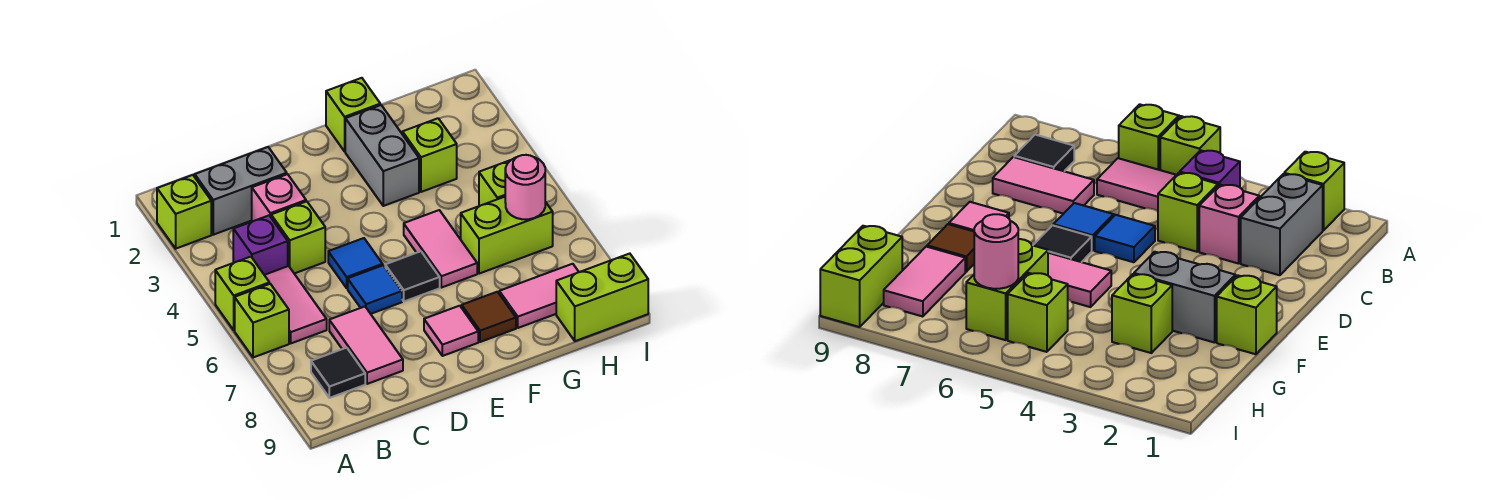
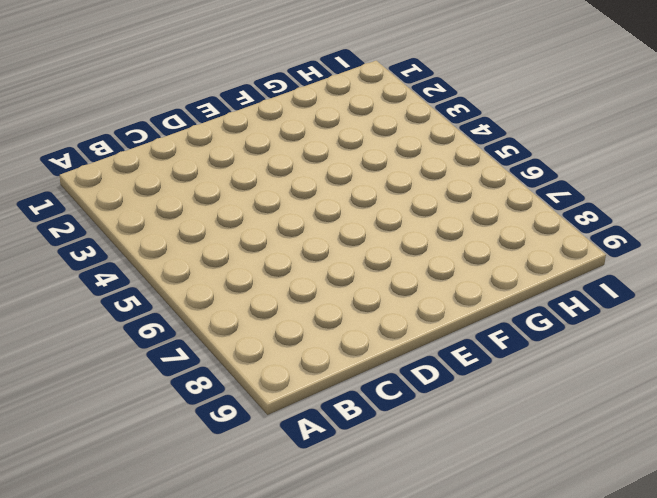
none -> lime brick A2 level 1
none -> lime brick A5 level 1
none -> lime brick A6 level 1

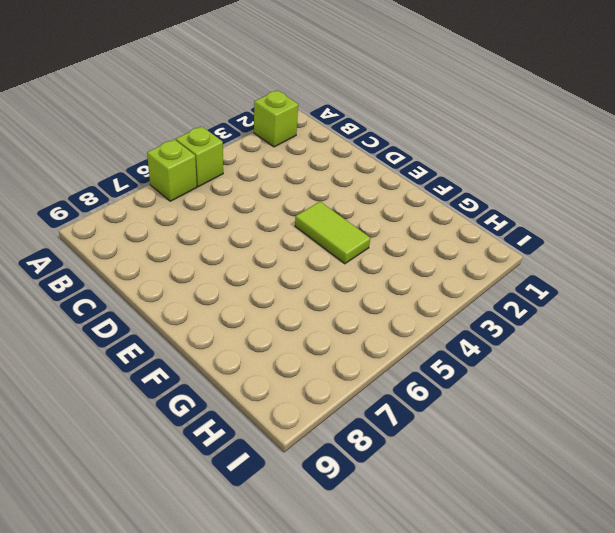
lime tile E4:F4 level 1 -> none
none -> grey brick B2:C2 level 1
none -> purple brick B4 level 1
none -> pink tile B5:B6 level 1

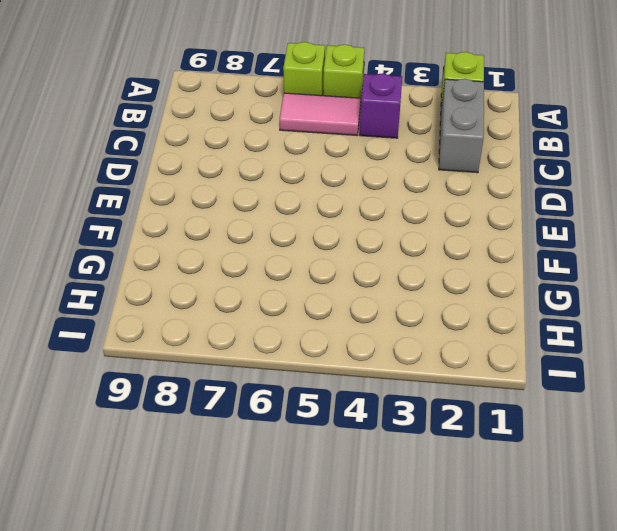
none -> black tile B8 level 1
none -> pink brick C3 level 1
none -> lime brick C4 level 1

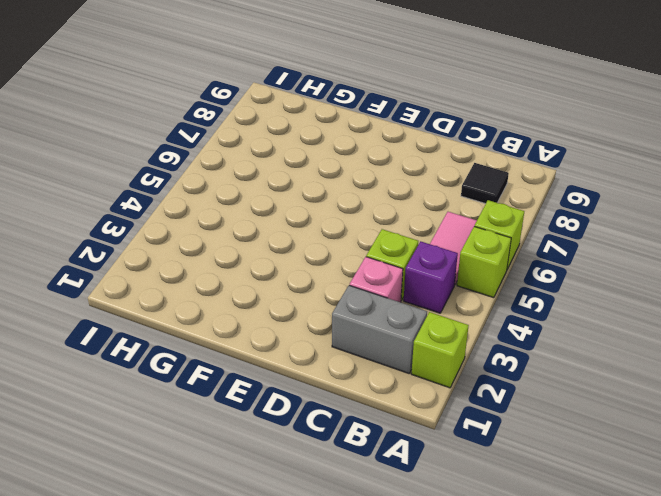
none -> pink tile C7:C8 level 1
none -> blue tile D5 level 1
none -> blue tile D6 level 1

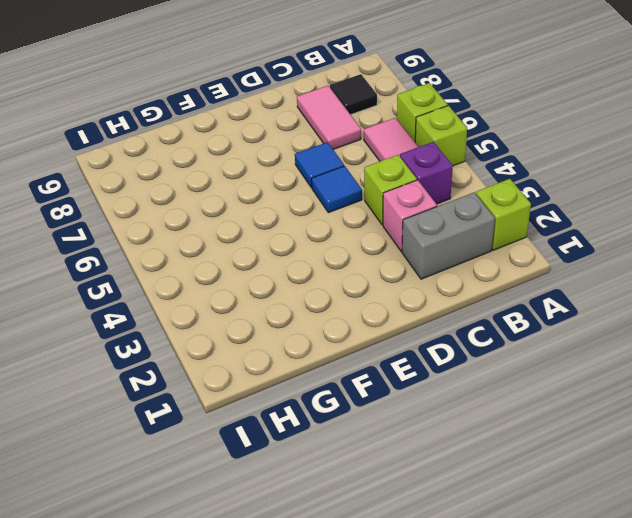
none -> black tile E6 level 1
none -> pink tile E8 level 1
none -> lime brick F1 level 1

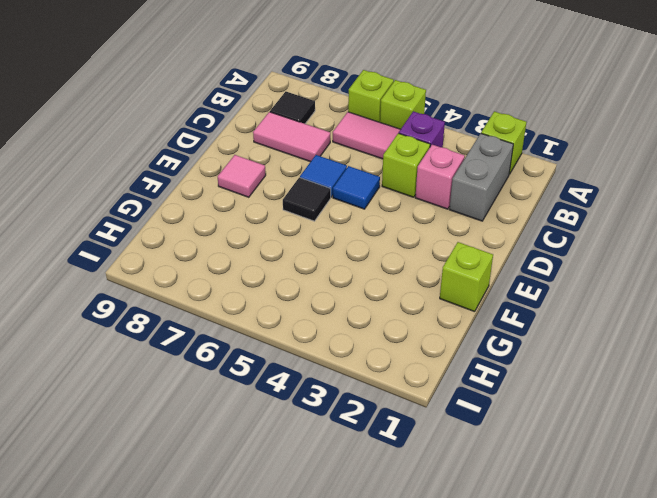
none -> grey brick F2:F3 level 1
none -> pink tile F5:F6 level 1
none -> brown tile F8 level 1

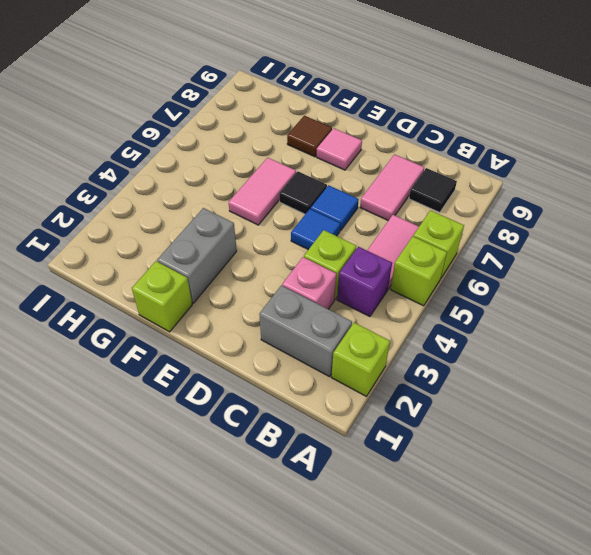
none -> lime brick G3 level 1
none -> lime brick G6:H6 level 1
none -> pink tile G8:H8 level 1

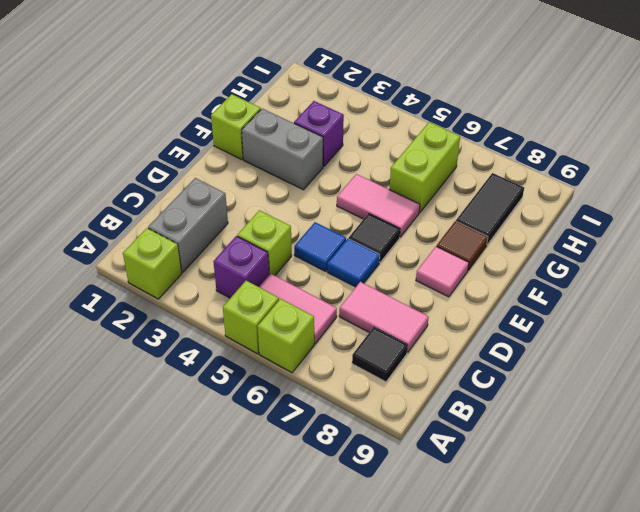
purple brick G3 level 1 -> lime brick G3 level 1
black tile G8:H8 level 1 -> pink tile G8:H8 level 1
none -> pink brick C3 level 1
none -> lime brick H5 level 1
none -> lime brick H9:I9 level 1

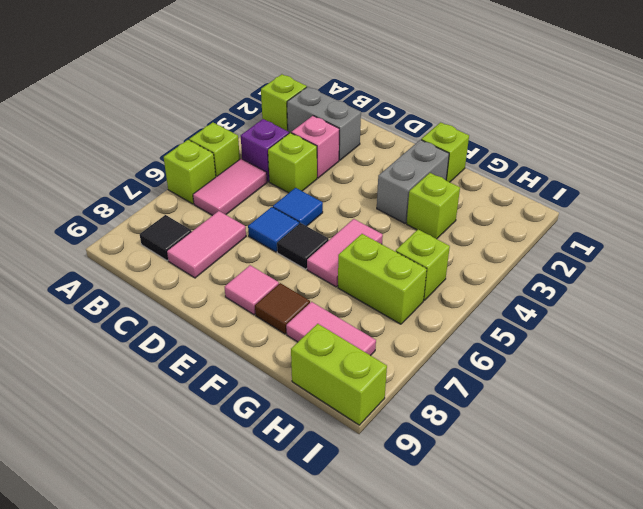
none -> pink round brick H6 level 2

